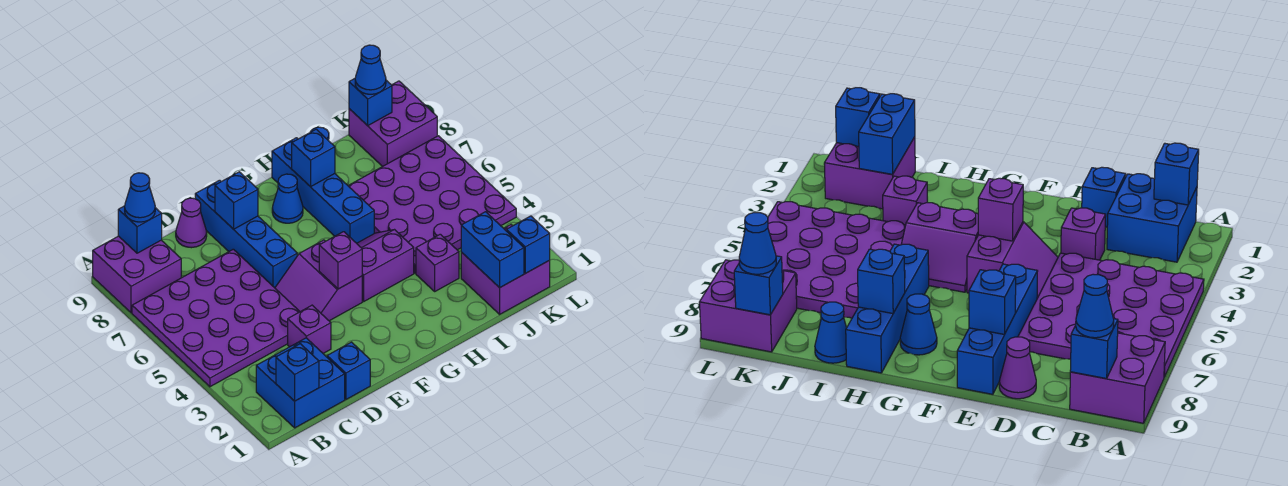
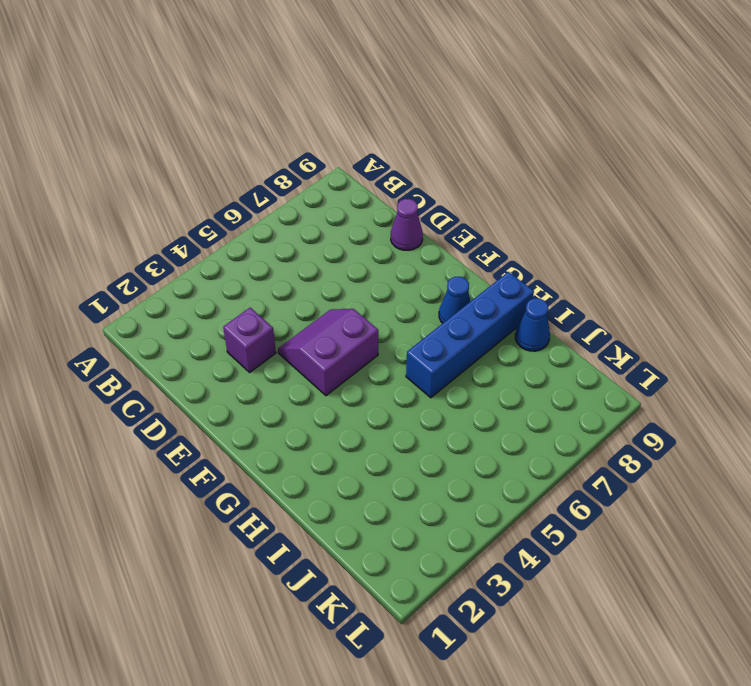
none -> purple plate A4:D7 level 1
none -> purple brick A8:B9 level 1
none -> blue brick B1:C2 level 1

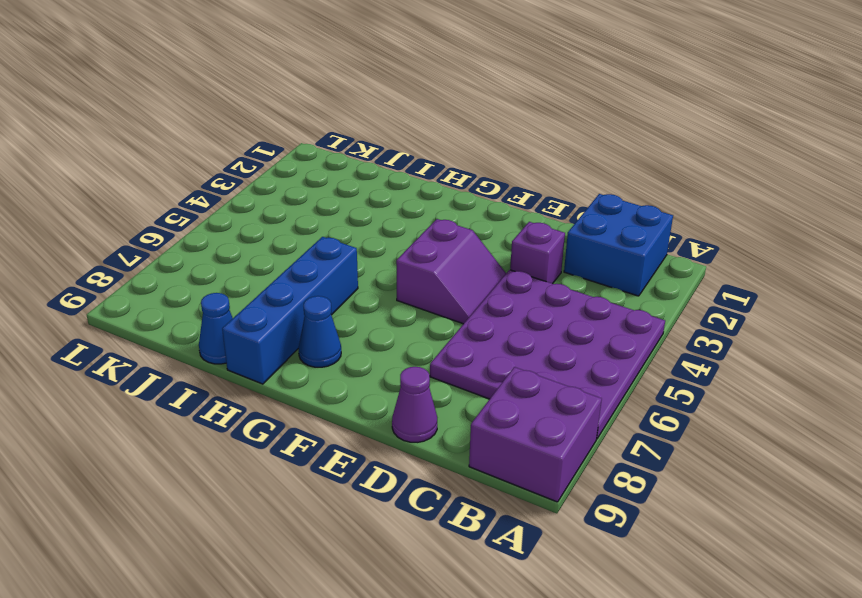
none -> blue brick D1 level 1
none -> blue brick E6:E9 level 1
none -> purple slope G4:H5 level 1 top 4

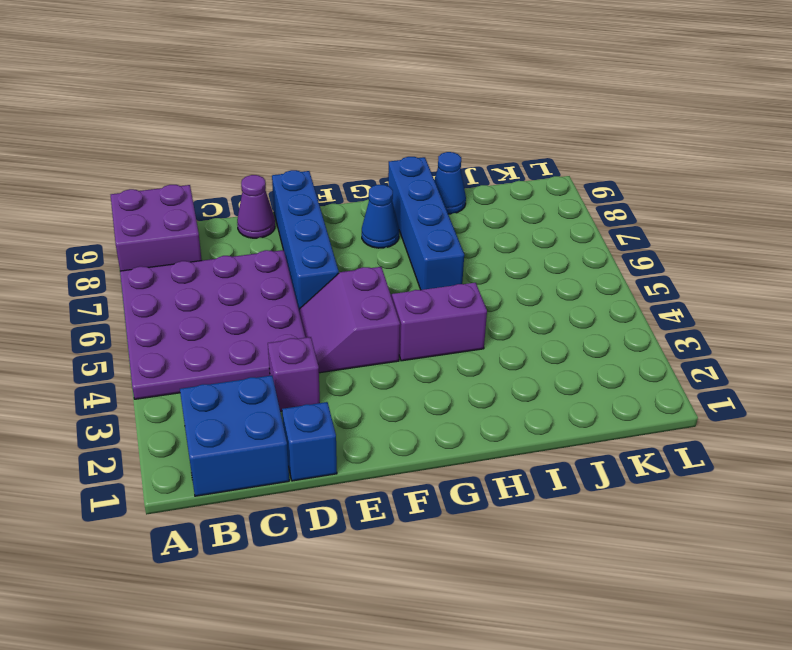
none -> purple brick I3 level 1
none -> purple plate I4:L7 level 1
none -> purple brick J1:K2 level 1

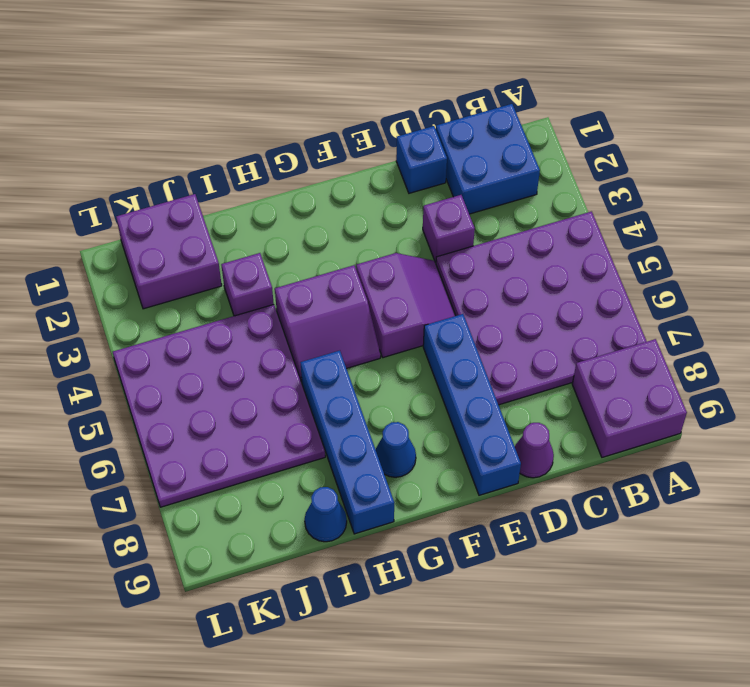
none -> purple brick K8:L9 level 1
none -> blue brick B1 level 2
none -> blue brick B9 level 2

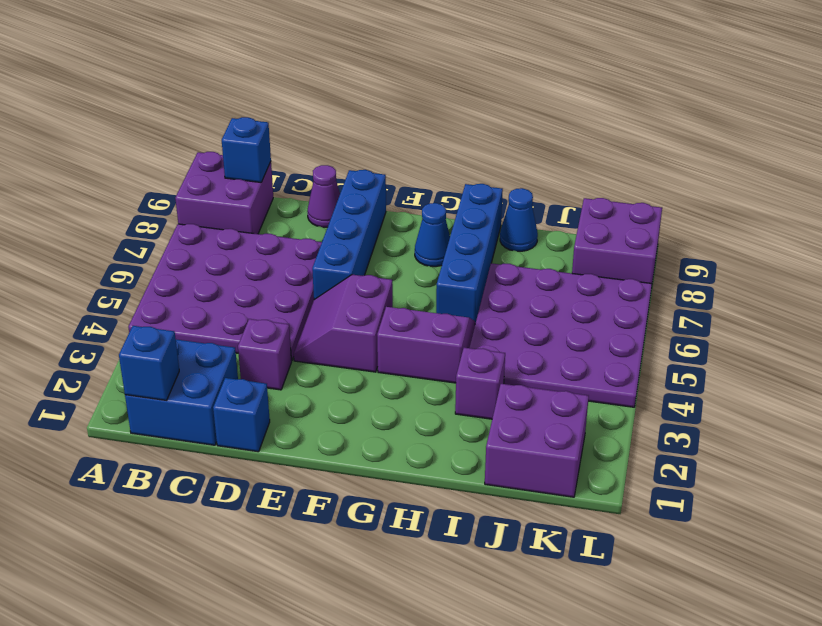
none -> blue brick E8 level 2
none -> purple brick F4 level 2
none -> blue brick H8 level 2

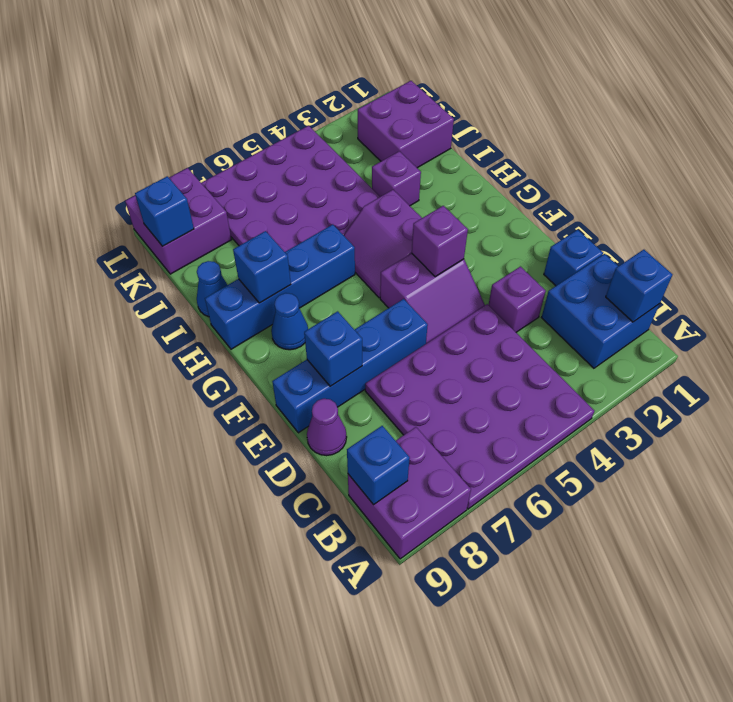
none -> blue brick J1:J2 level 2
none -> blue brick K1 level 2
none -> blue cone B9 level 3

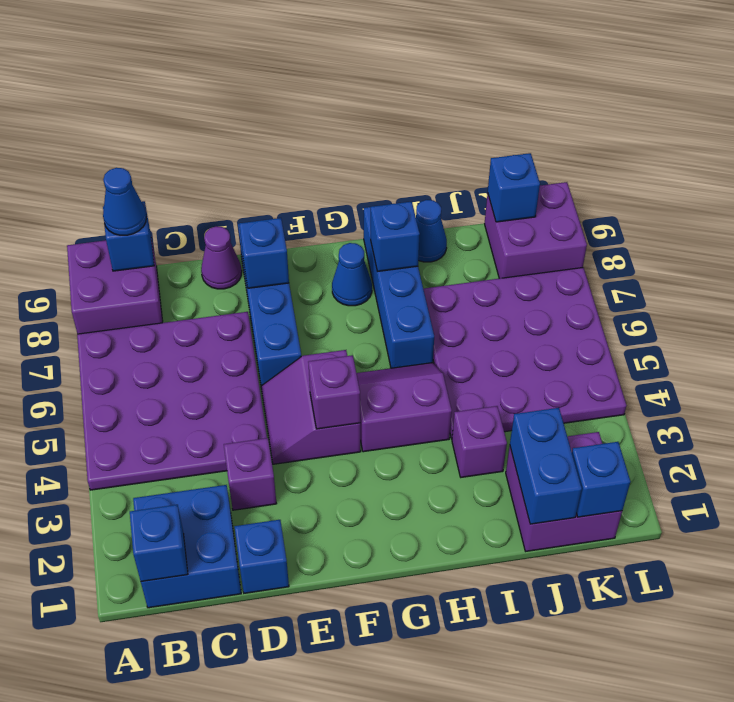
none -> blue cone K9 level 3

